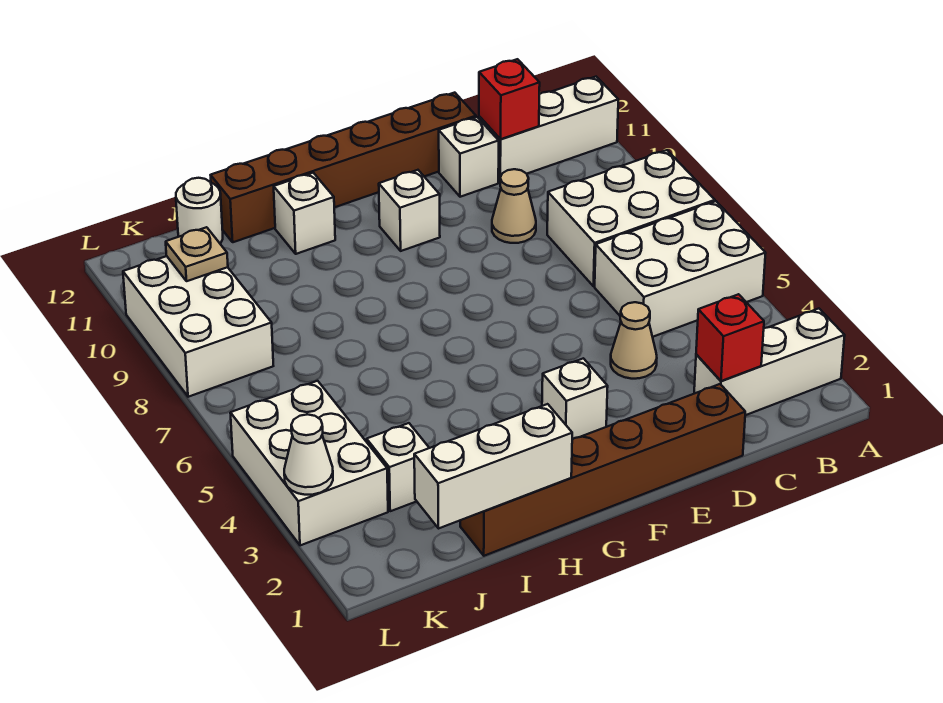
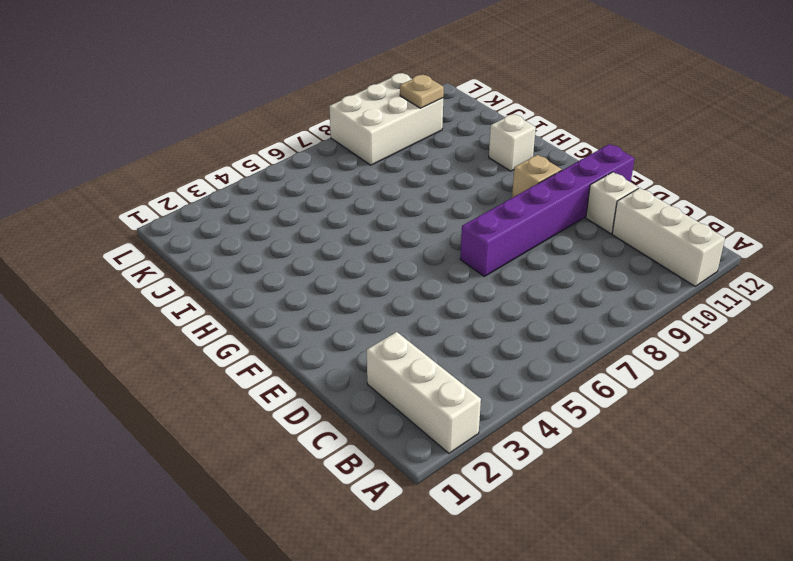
purple brick E7:E12 level 1 -> brown brick D12:I12 level 1
tan brick F10 level 1 -> white brick F10 level 1
none -> white brick A5:C6 level 1
none -> white brick A7:C8 level 1
none -> brown brick D1:I1 level 1

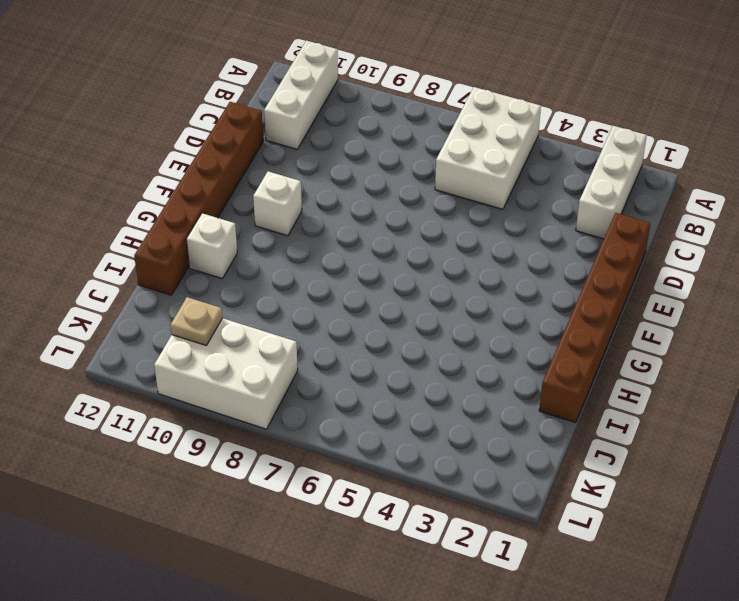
none -> white brick A7:C8 level 1
none -> tan cone D4 level 1
none -> tan cone D9 level 1

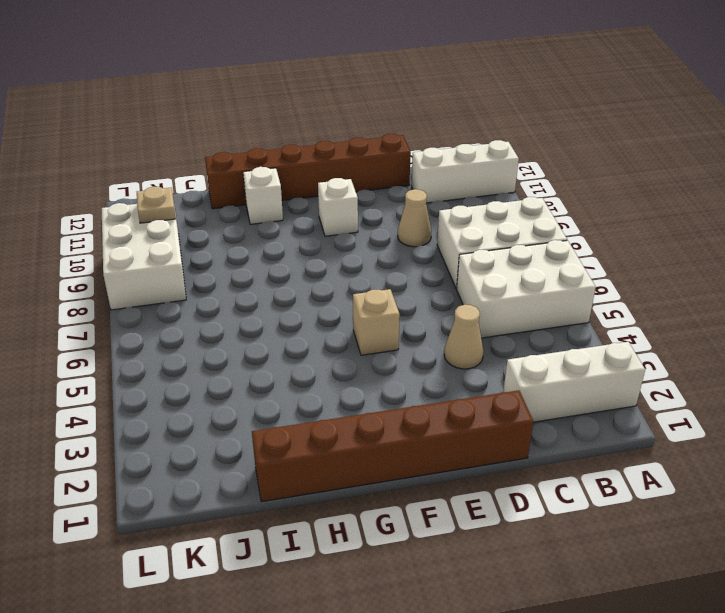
tan brick F5 level 1 -> none
none -> white brick D11 level 1
none -> white brick F3 level 1
none -> white brick J3 level 1

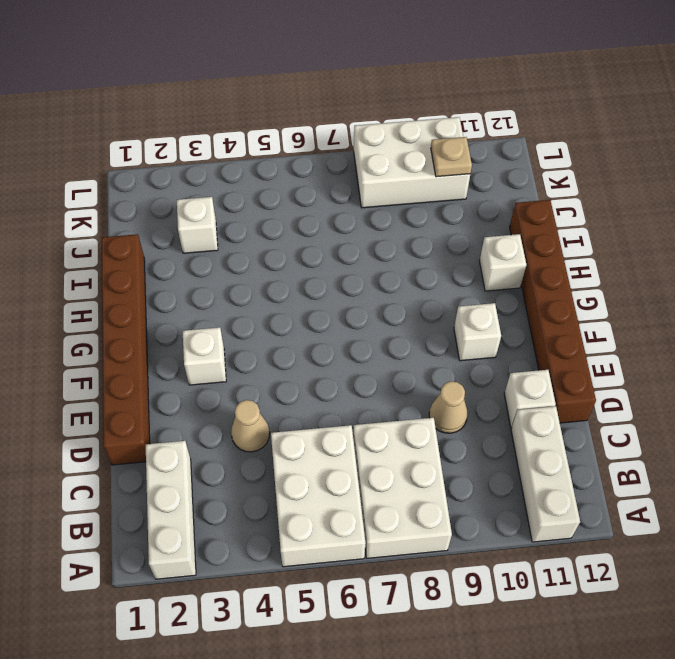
none -> white round brick J12 level 1
none -> white brick K3:L5 level 1
none -> red brick C2 level 2

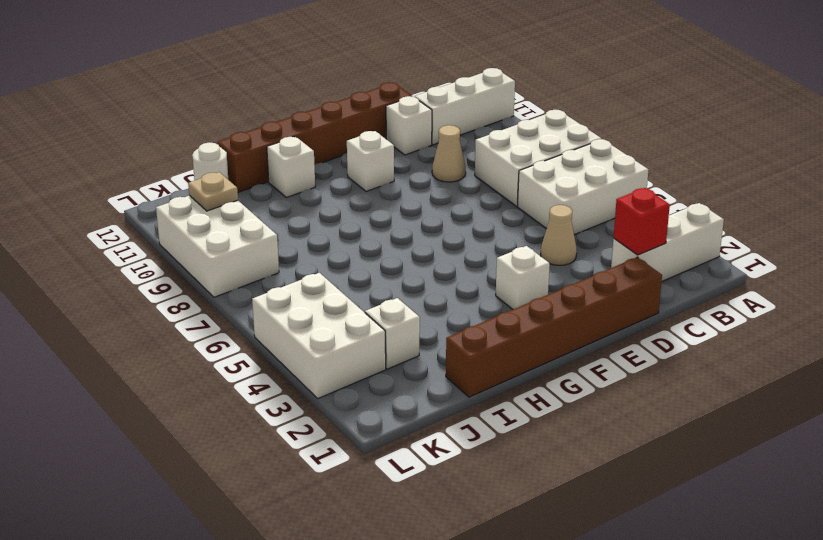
none -> red brick C11 level 2
none -> white brick H1:J1 level 2
none -> white cone L3 level 2

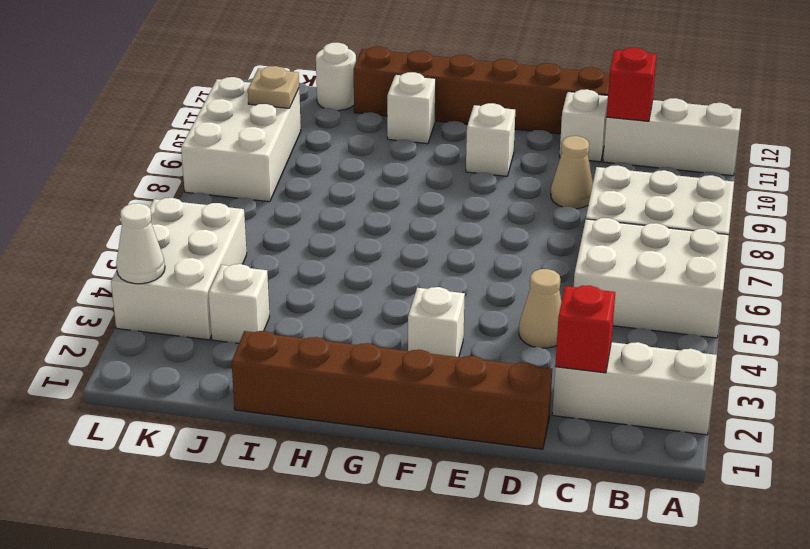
none -> white brick H1:J1 level 2

